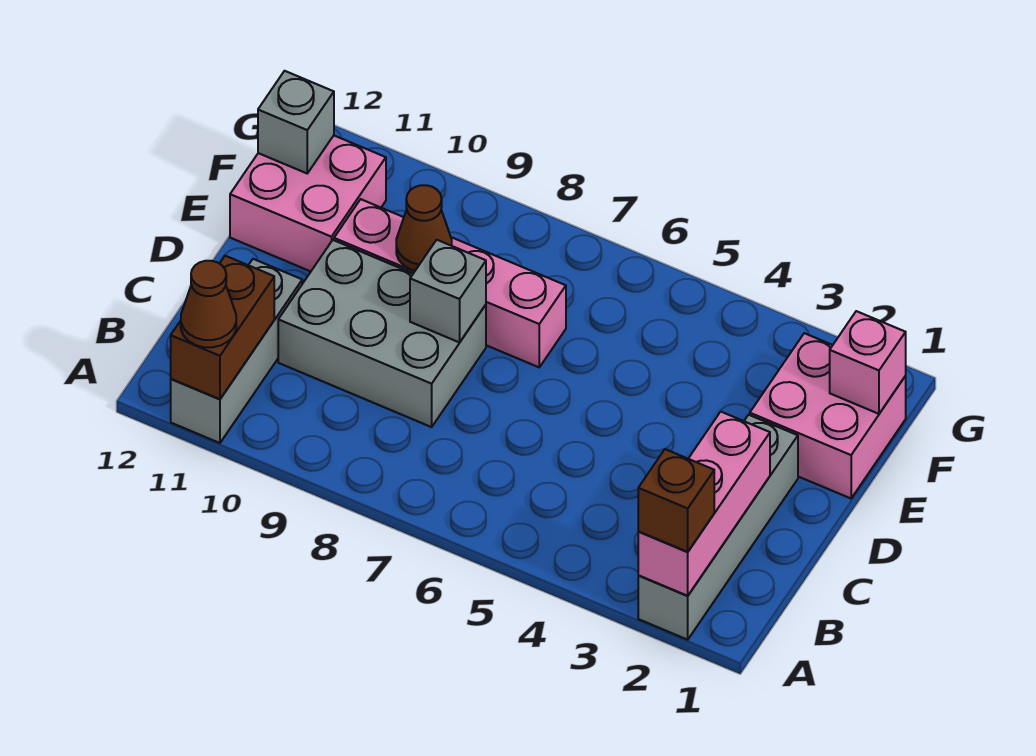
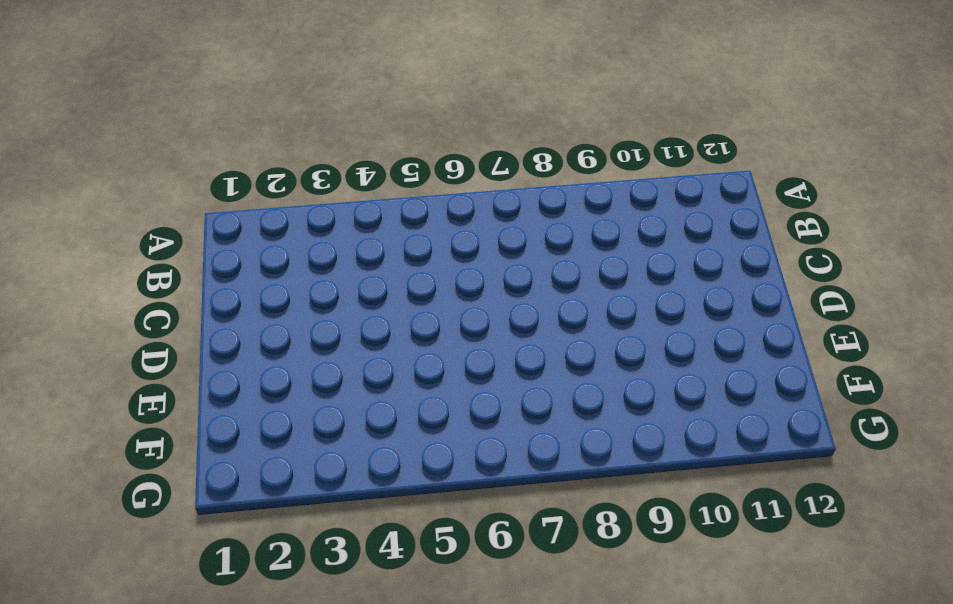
none -> grey brick A2:D2 level 1
none -> grey brick A11:C11 level 1
none -> grey brick C8:D10 level 1

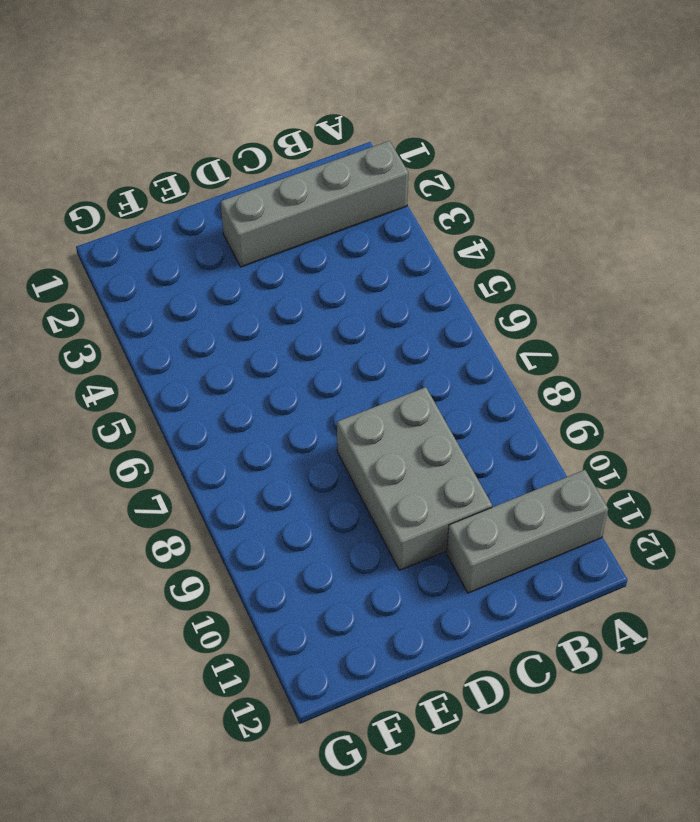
none -> pink brick E1:F2 level 1
none -> pink brick E7:E10 level 1
none -> pink brick E11:F12 level 1

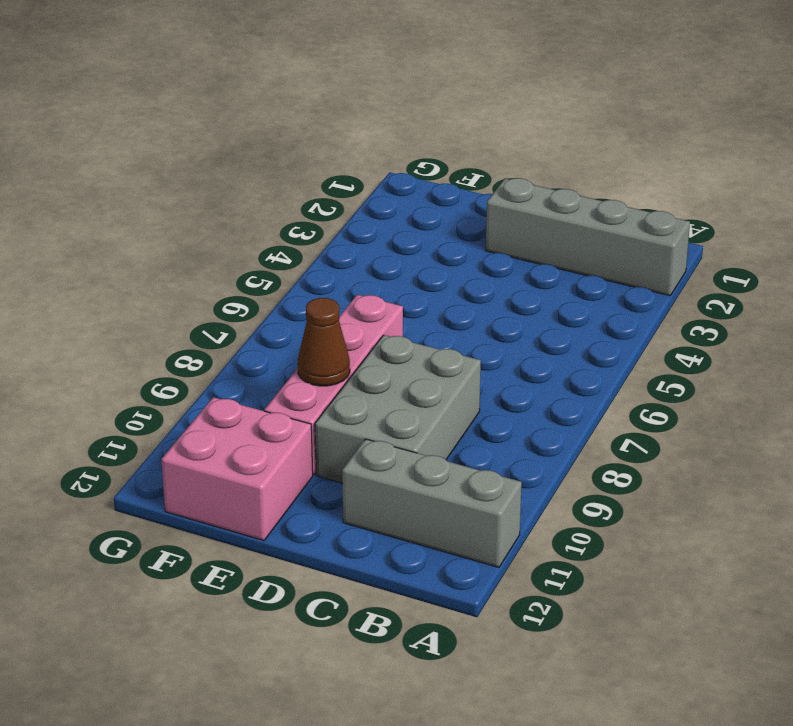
none -> pink brick E1:F2 level 1
none -> pink brick A2:C2 level 2
none -> brown brick A11:B11 level 2

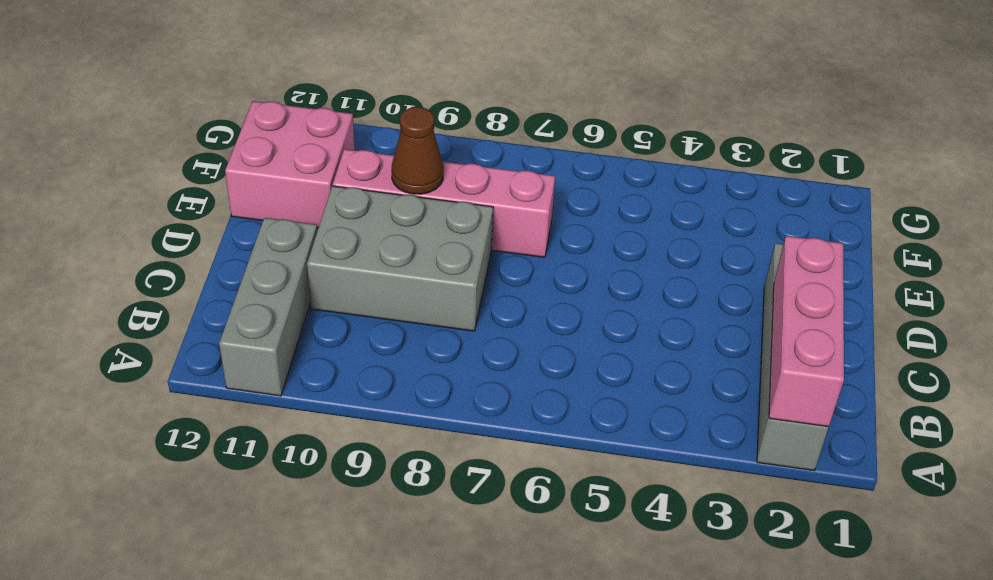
none -> pink brick E1:F2 level 1
none -> brown brick A11:B11 level 2
none -> grey brick D8 level 2

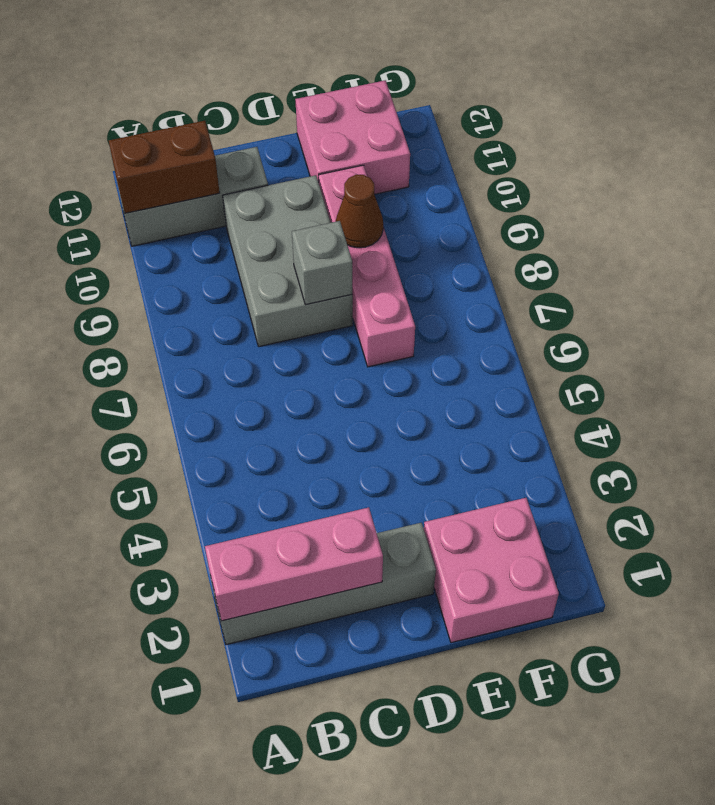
none -> pink brick F1 level 2
none -> grey brick F12 level 2
none -> brown brick A2 level 3

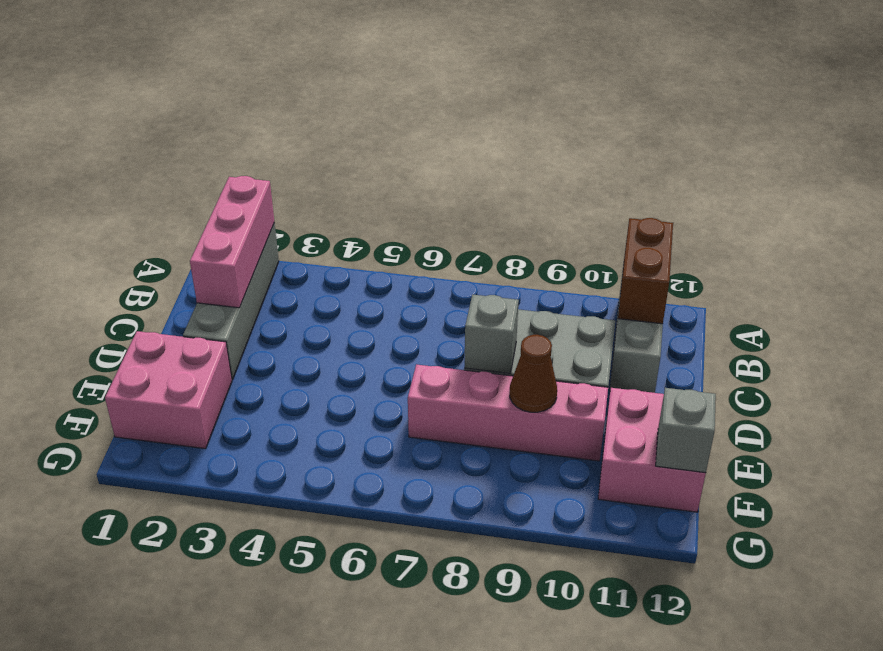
none -> pink brick F1 level 2
none -> brown brick A2 level 3
none -> brown cone A11 level 3

